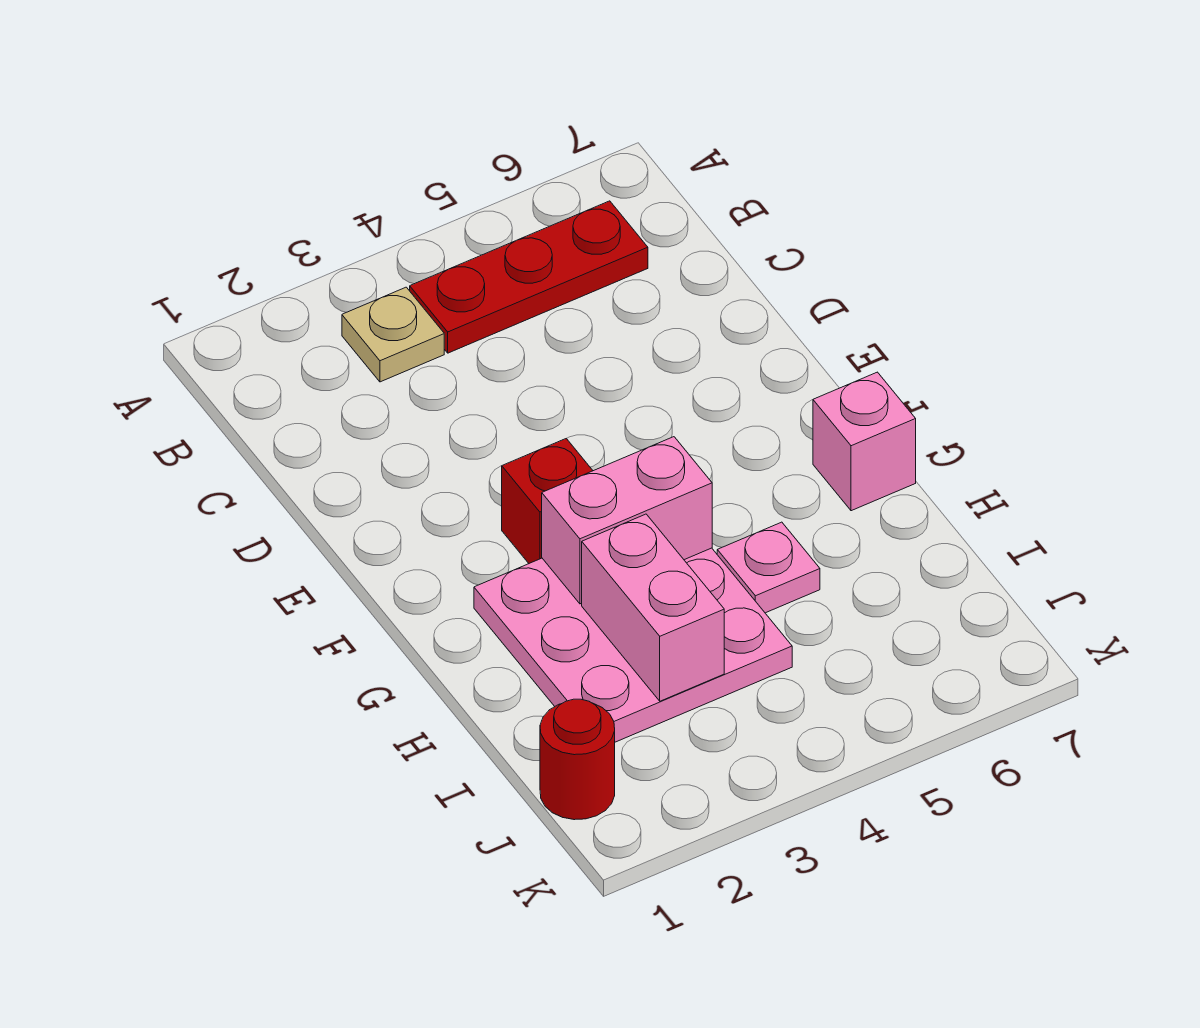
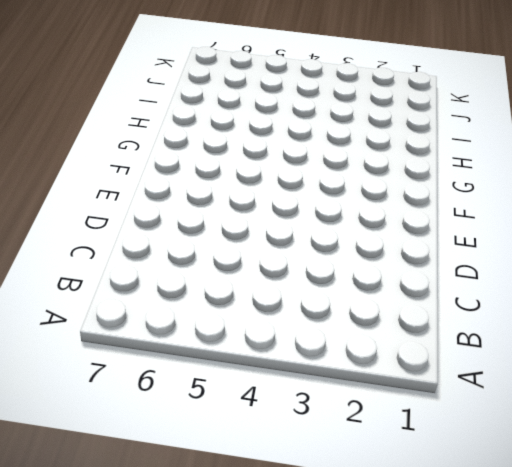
none -> tan plate B3 level 1
none -> red plate B4:B6 level 1

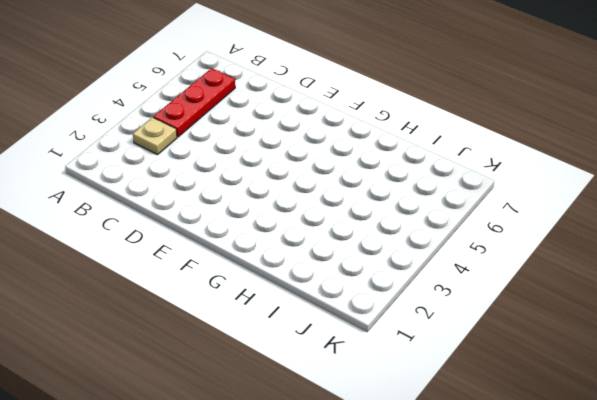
none -> red brick F3 level 1
none -> pink plate G2:I4 level 1

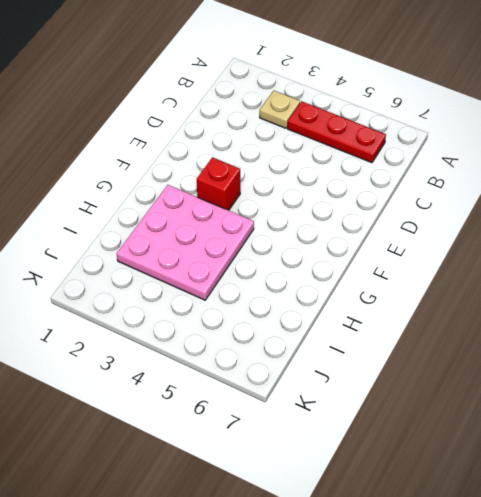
none -> pink brick G7 level 1
none -> pink plate H5 level 1

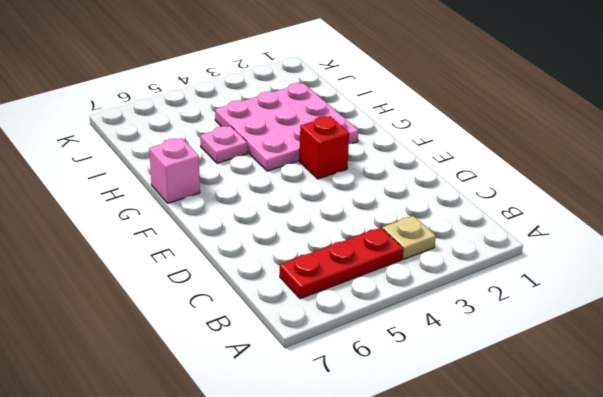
none -> red round brick J1 level 1
none -> pink brick G3:G4 level 2

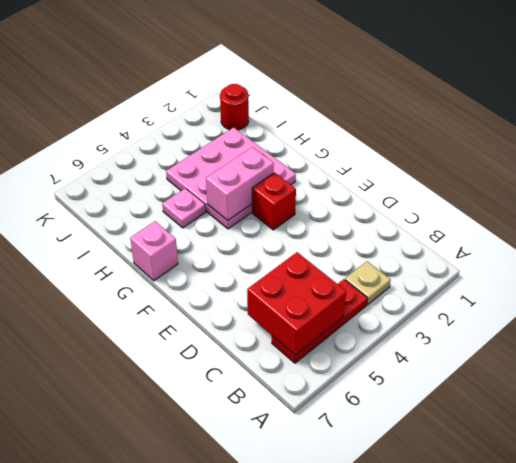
red brick B5:C6 level 2 -> none
none -> pink brick H3:I3 level 2

